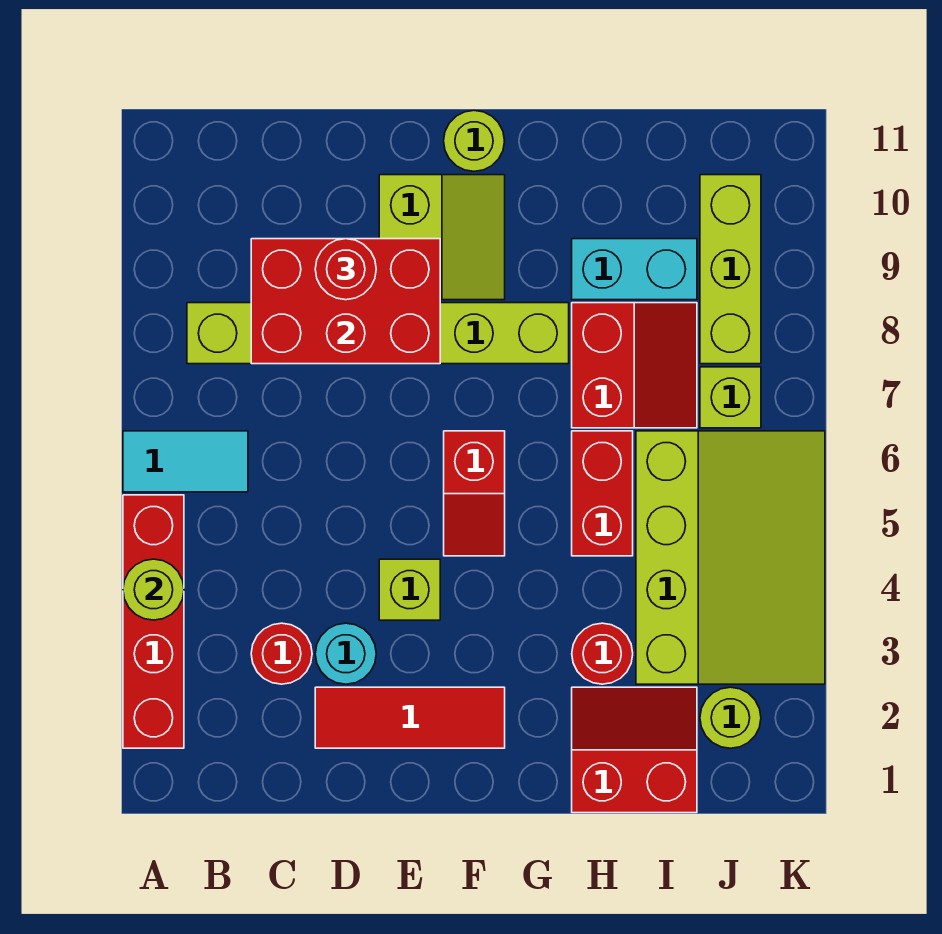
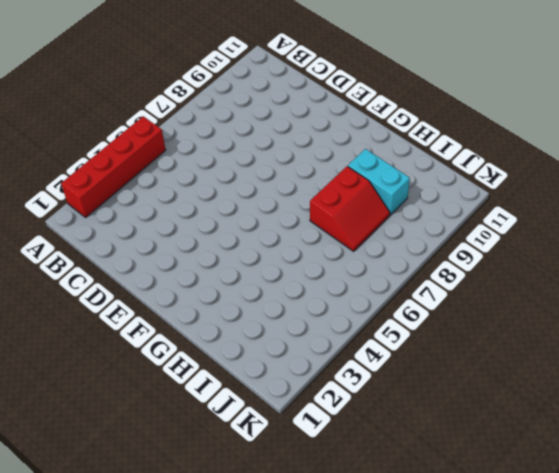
none -> cyan tile A6:B6 level 1
none -> lime brick B8:G8 level 1
none -> red round brick C3 level 1

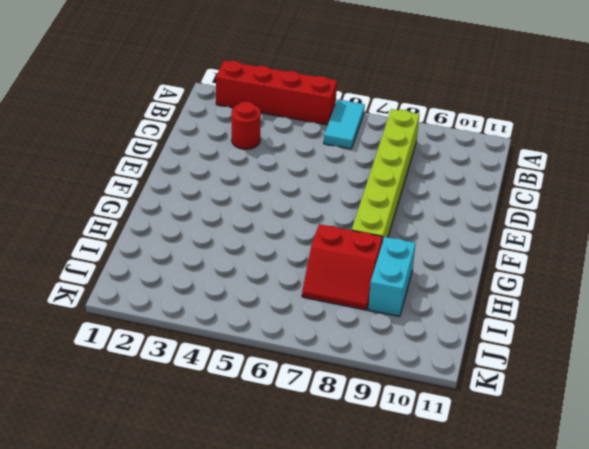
none -> red tile D2:F2 level 1
none -> cyan round brick D3 level 1
none -> lime brick E4 level 1

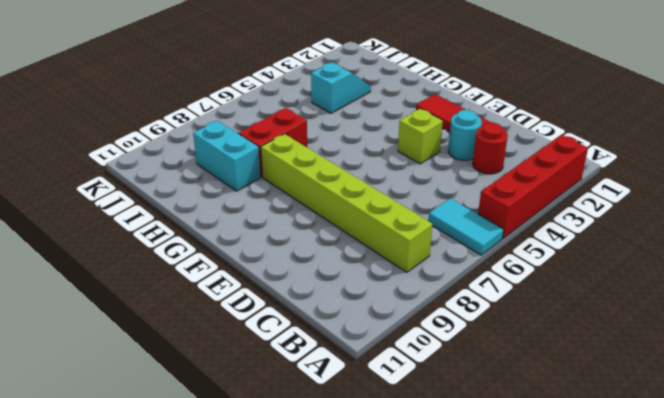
cyan slope I3:I4 level 1 top 4 -> lime slope I3:K6 level 1 top I
none -> lime slope E9:F10 level 1 top E
none -> red slope F5:F6 level 1 top 6
none -> lime round brick F11 level 1

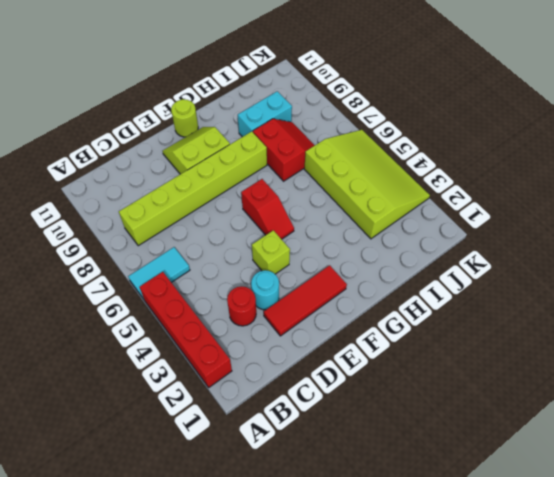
lime slope E9:F10 level 1 top 9 -> lime slope E9:F10 level 1 top E
none -> red slope H1:I2 level 1 top 1
none -> red round brick H3 level 1
none -> red brick H5:H6 level 1

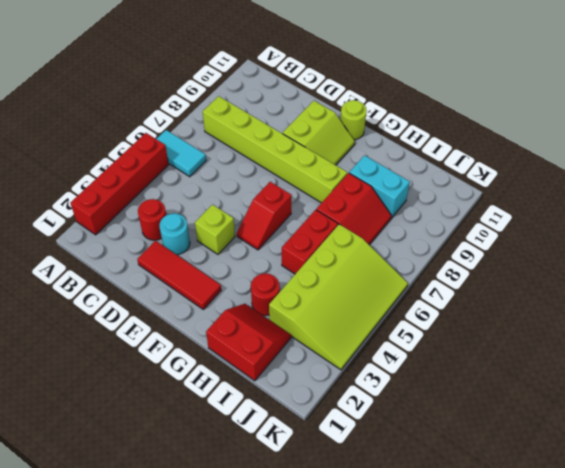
none -> lime round brick J2 level 1
none -> lime brick J7 level 1
none -> lime brick J8:J10 level 1

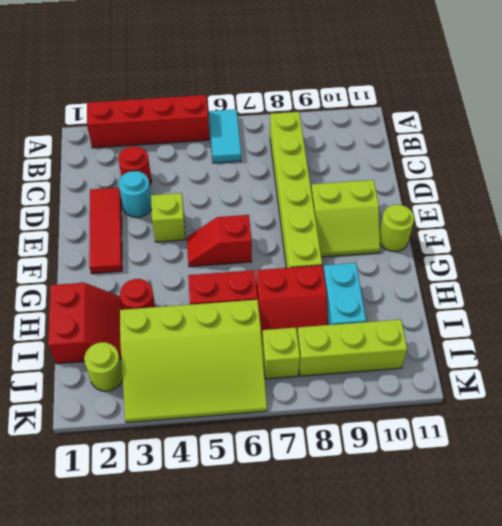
none -> lime round brick A4 level 2
none -> red brick C8:E9 level 2
none -> red round brick D9 level 3

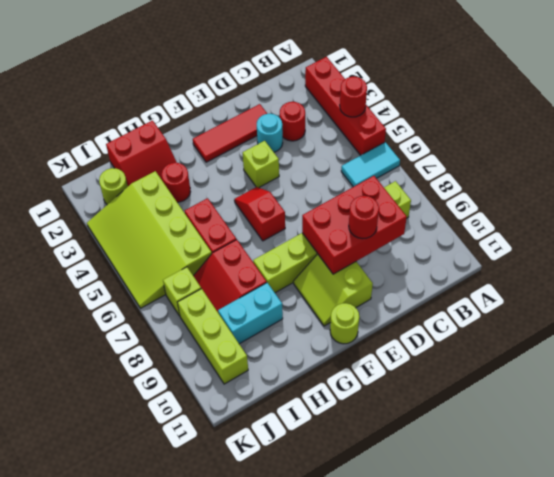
red round brick A4 level 2 -> lime round brick A4 level 2

